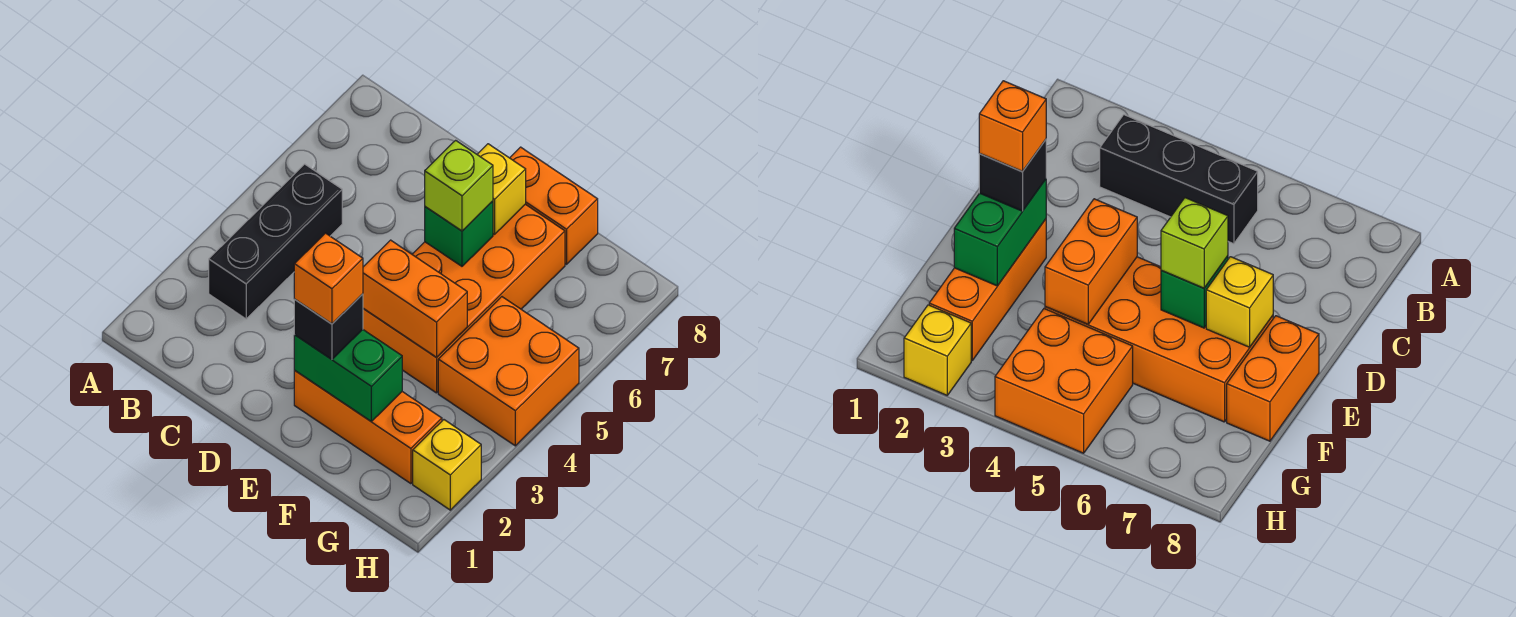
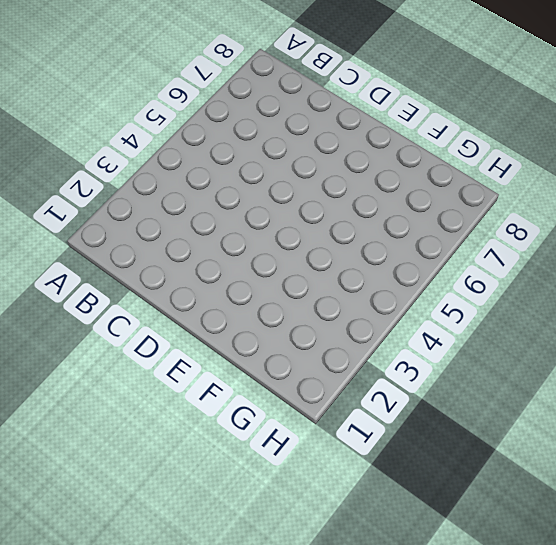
none -> black brick B3:B5 level 1
none -> orange brick E2:G2 level 1
none -> orange brick E4:F7 level 1

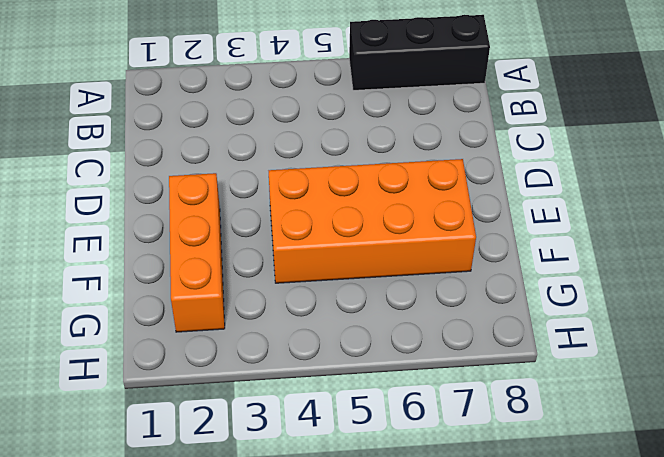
black brick A6:A8 level 1 -> black brick B3:B5 level 1
none -> orange brick E8:F8 level 1
none -> orange brick G4:H5 level 1
none -> yellow brick H2 level 1

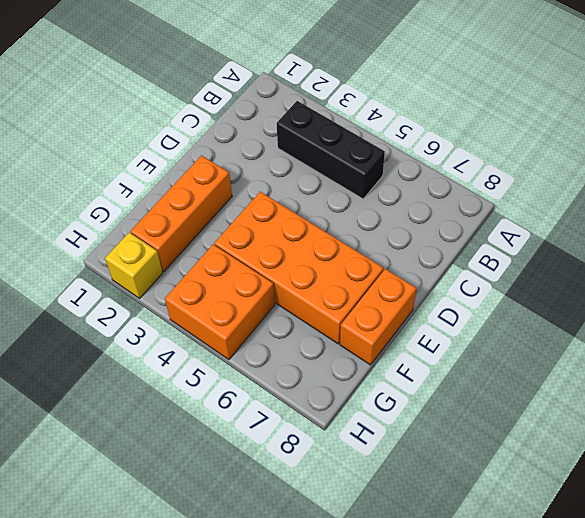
none -> green brick E2:F2 level 2
none -> orange brick E4:F4 level 2
none -> green brick E6 level 2

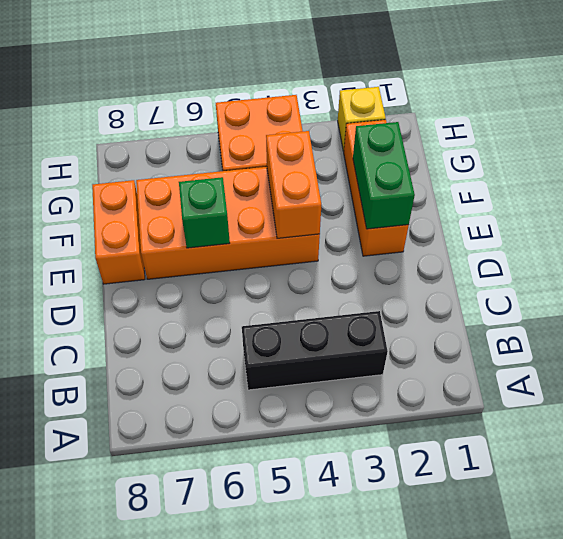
none -> yellow brick E7 level 2
none -> black brick E2 level 3
none -> lime brick E6 level 3

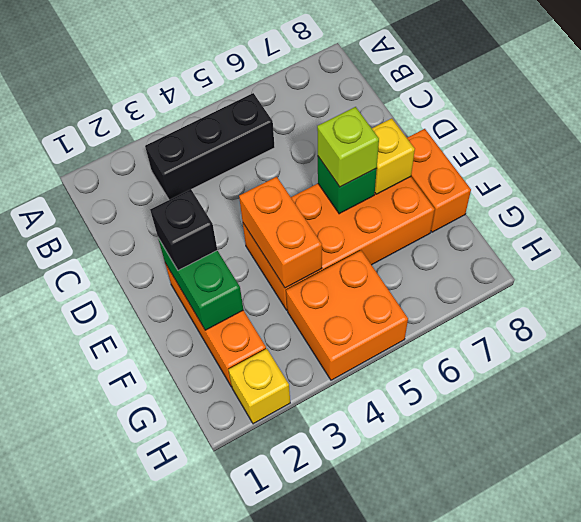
none -> orange brick E2 level 4

